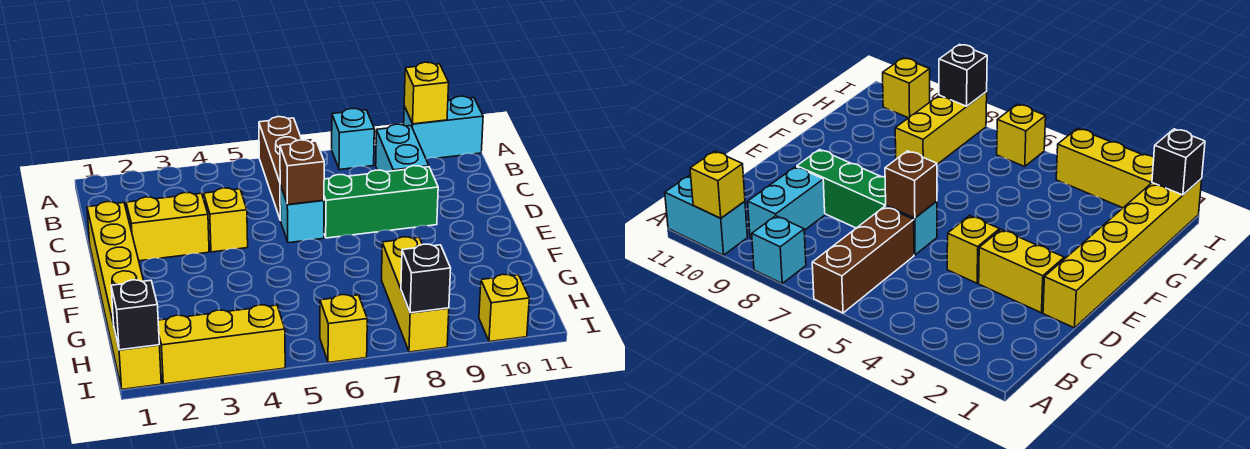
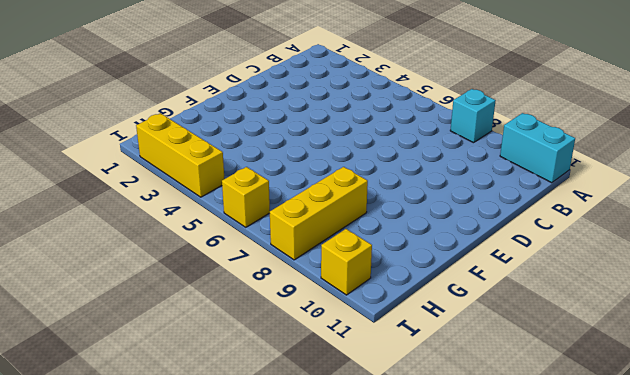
none -> brown brick A6:C6 level 1
none -> cyan brick B9:C9 level 1
none -> yellow brick D1:I1 level 1

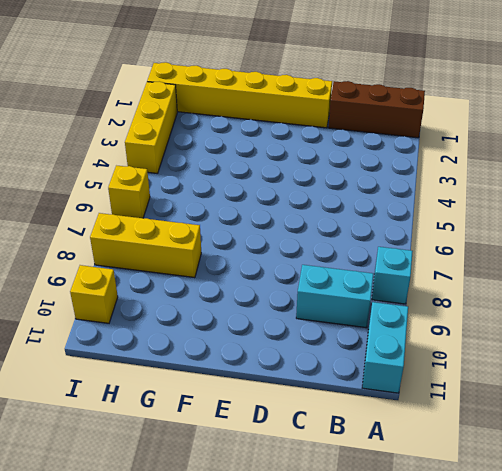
brown brick A1:C1 level 1 -> brown brick A6:C6 level 1
none -> yellow brick D2:D3 level 1
none -> yellow brick D4 level 1
none -> cyan brick D6 level 1

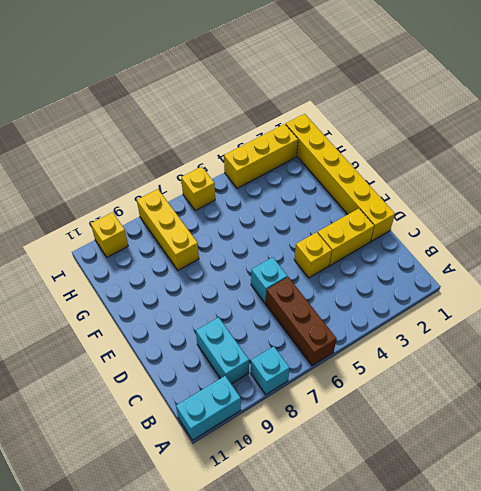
none -> green brick D7:D9 level 1
none -> yellow brick A10 level 2
none -> brown brick D6 level 2

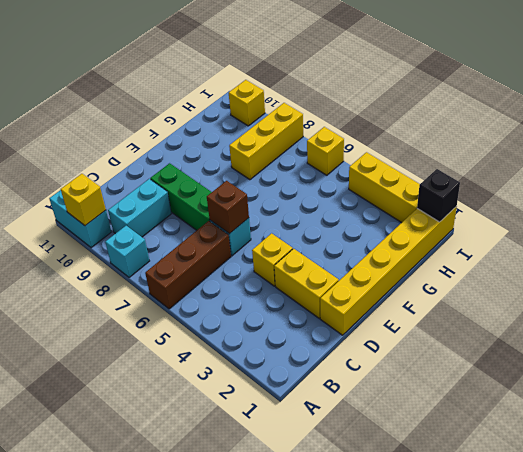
none -> black brick I8 level 2

